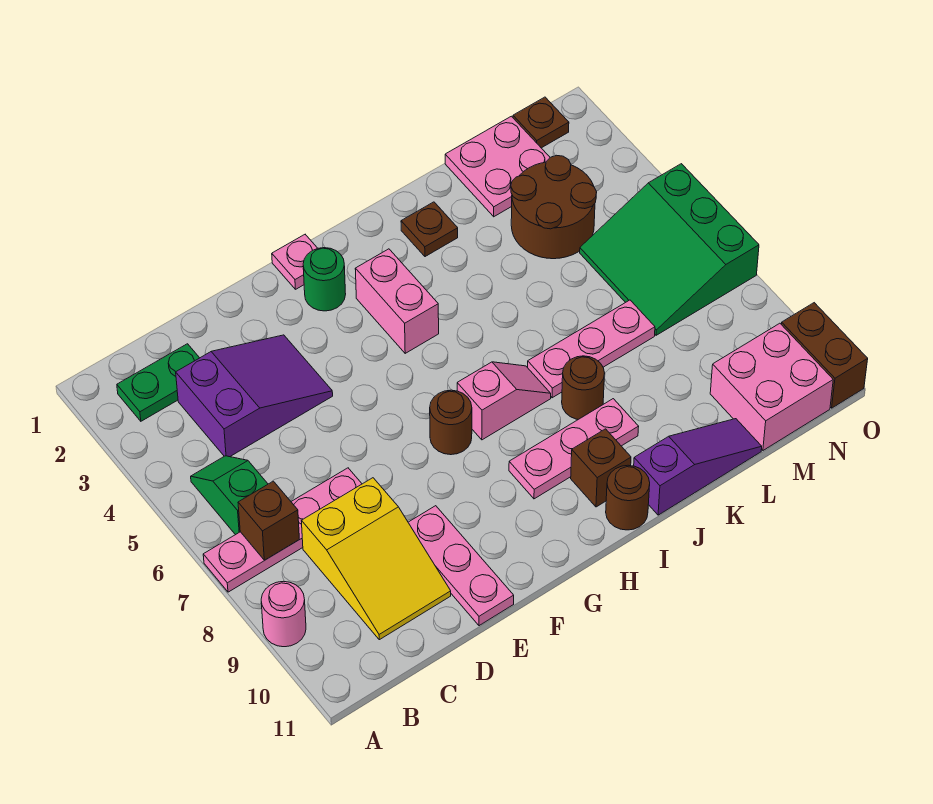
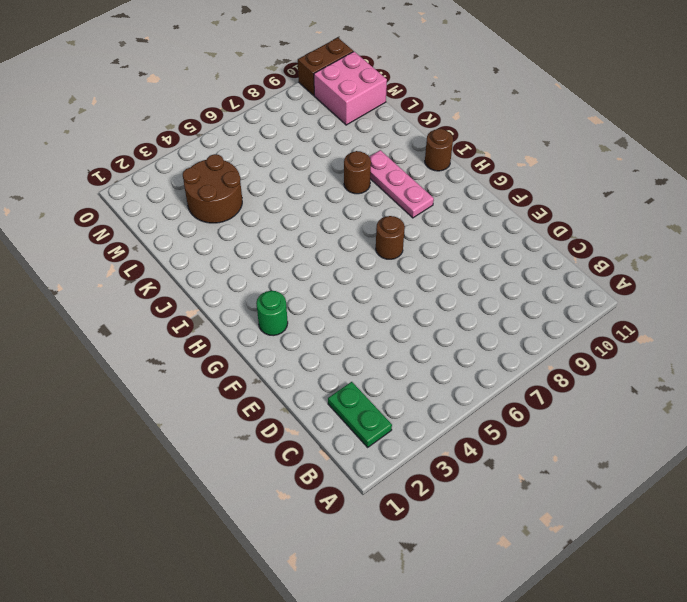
none -> pink plate A7:D7 level 1
none -> pink round brick A9 level 1
none -> green slope B5:B6 level 1 top 6

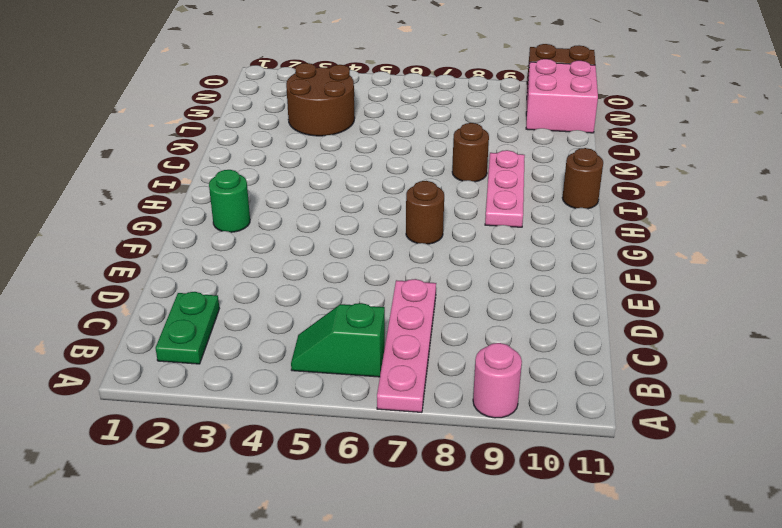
none -> purple slope C3:E4 level 1 top C
none -> yellow slope C8:D10 level 1 top 8
none -> pink plate E9:E11 level 1

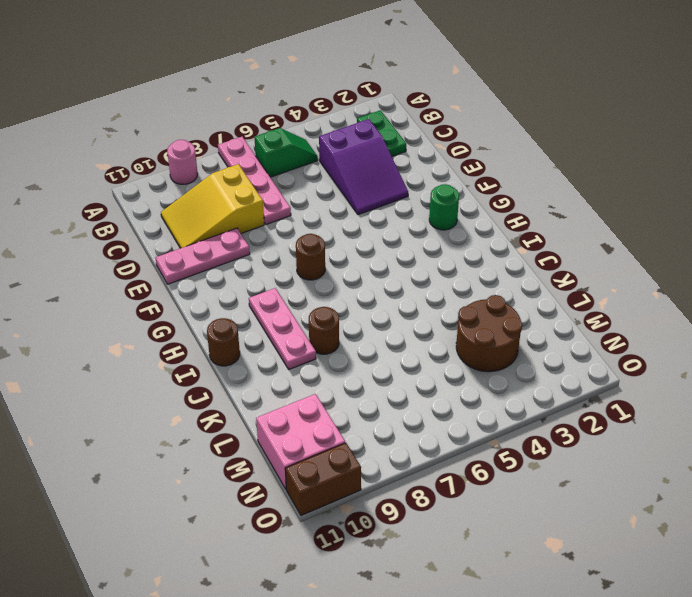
none -> pink plate G1 level 1
none -> pink brick H3:H4 level 1
none -> pink slope H7:I7 level 1 top H

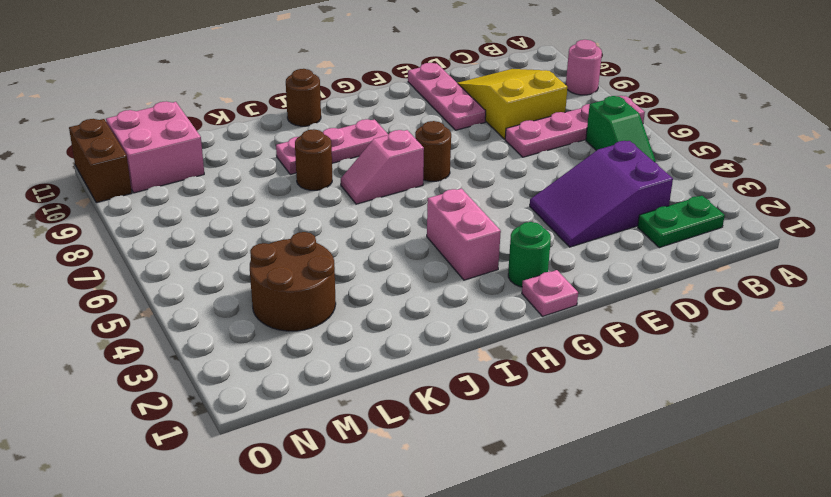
none -> brown brick I10 level 1
none -> brown plate J2 level 1
none -> pink plate J7:L7 level 1

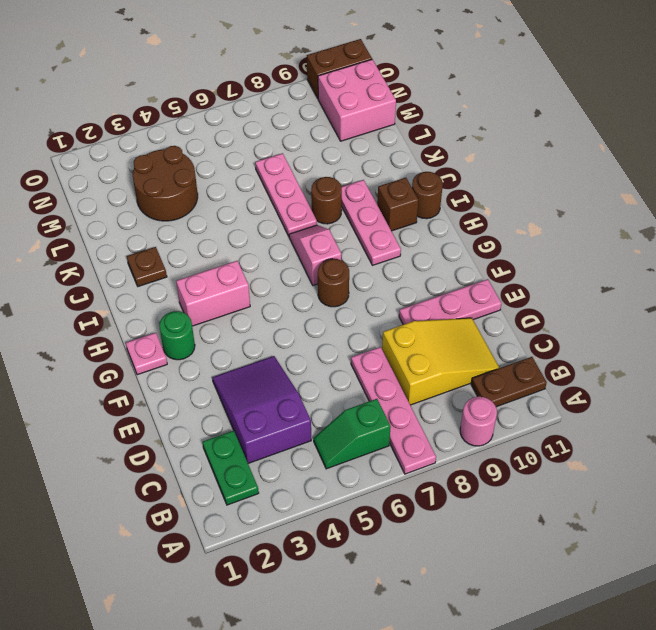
brown plate B10:B11 level 1 -> none
none -> purple slope J11:L11 level 1 top J
none -> pink plate L1:M2 level 1
none -> green slope M5:O7 level 1 top O

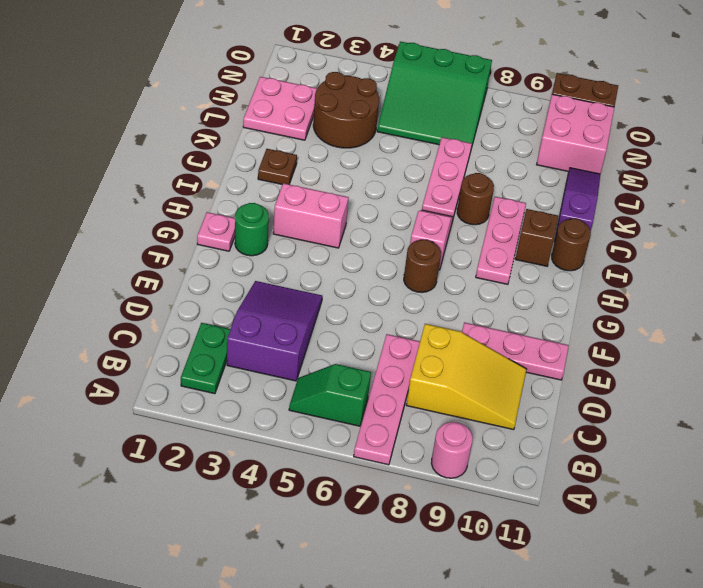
none -> brown plate N1 level 1
none -> brown brick B7 level 2

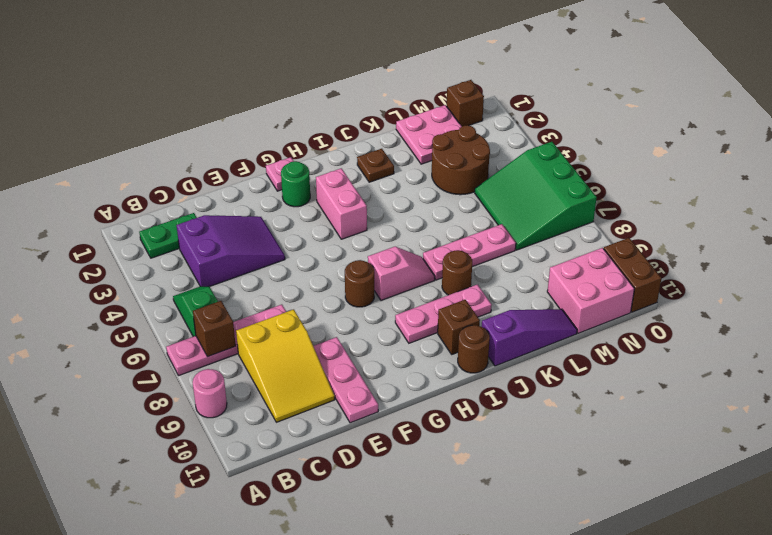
brown brick N1 level 1 -> brown plate N1 level 1

